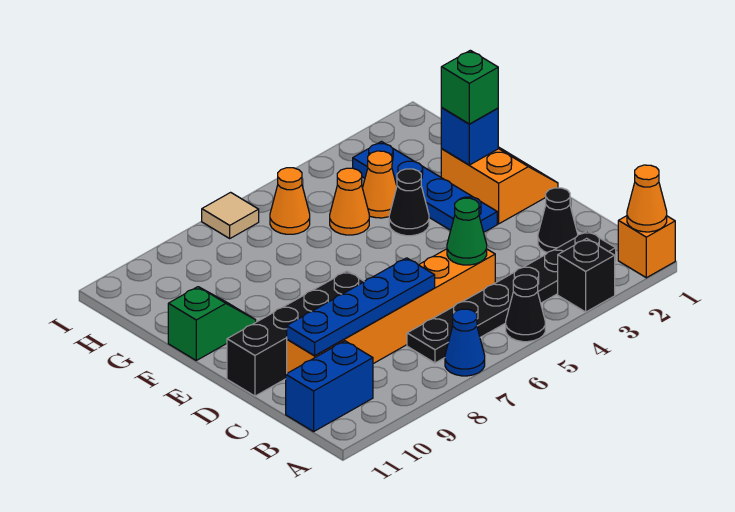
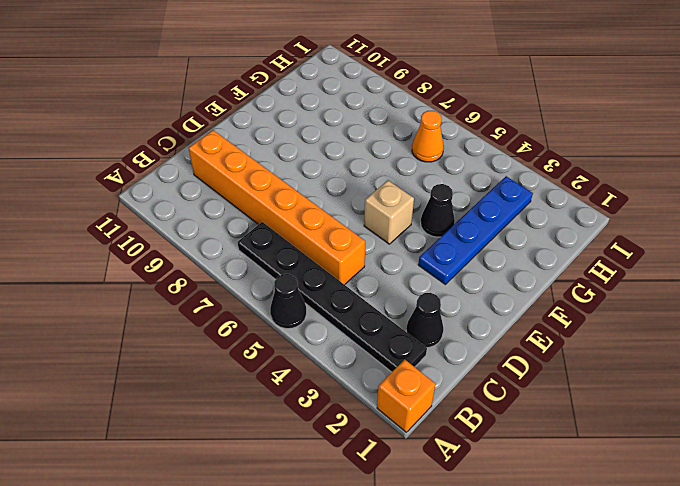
tan brick E5 level 1 -> none
none -> black brick A3 level 1
none -> blue cone A7 level 1
none -> blue brick B10:B11 level 1

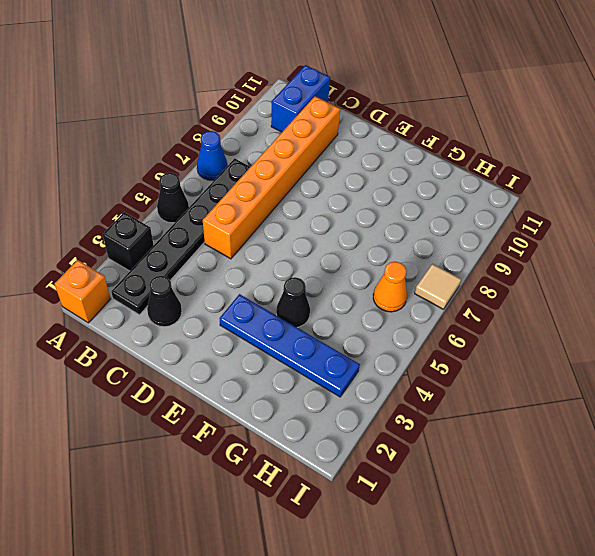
none -> black brick D8:D11 level 1
none -> orange slope E1:F2 level 1 top 2
none -> green slope F10:F11 level 1 top 11

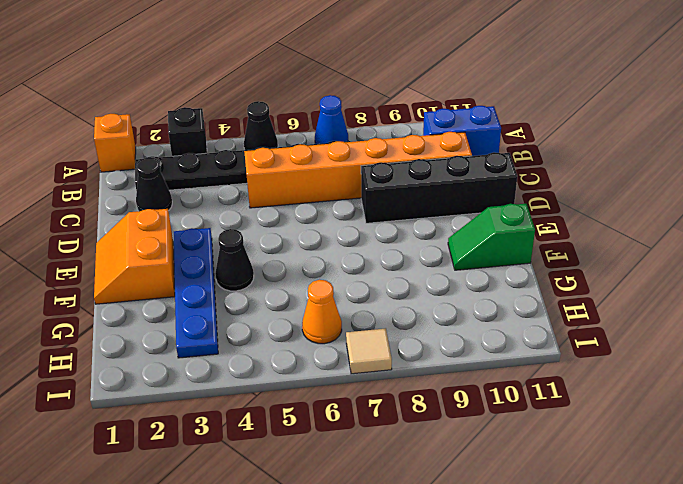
none -> orange cone G4 level 1
none -> orange cone G5 level 1
none -> orange cone A1 level 2

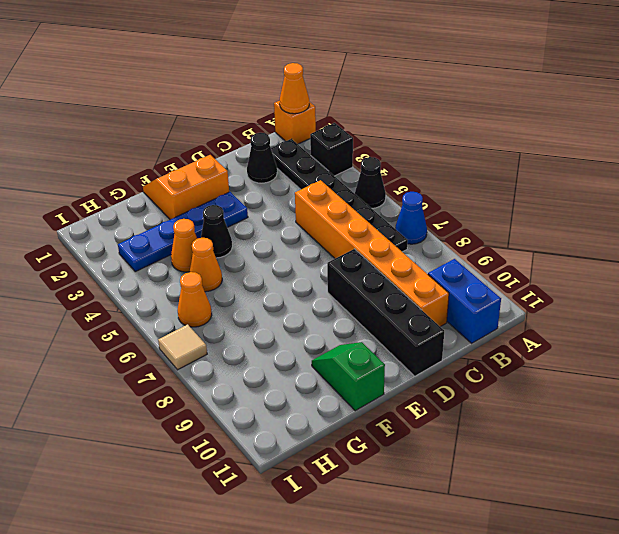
none -> green cone C5 level 2
none -> blue plate C7:C10 level 2
none -> blue brick F2 level 2

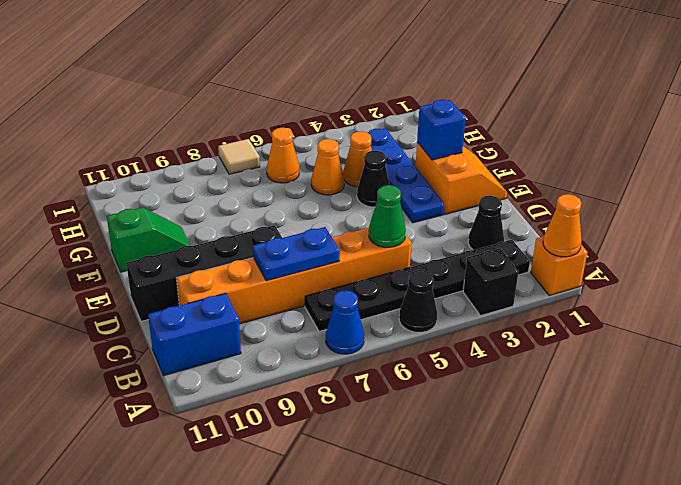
blue plate C7:C8 level 2 -> blue plate C7:C10 level 2
none -> green brick F2 level 3

